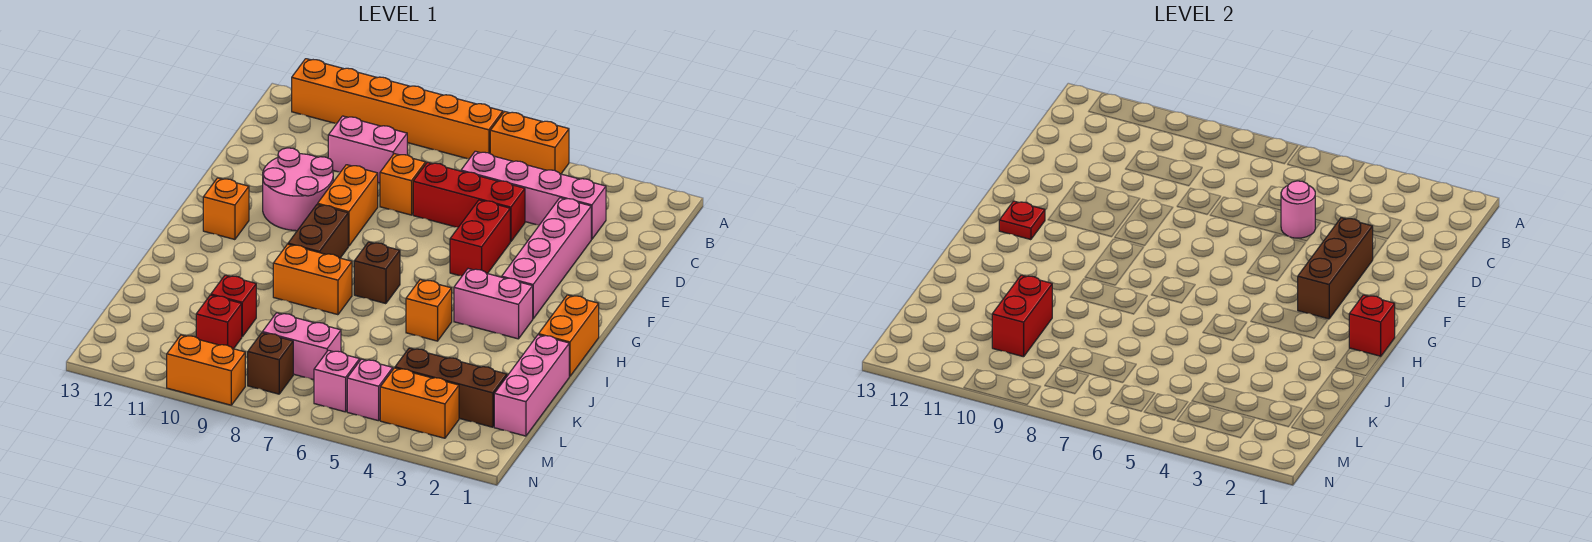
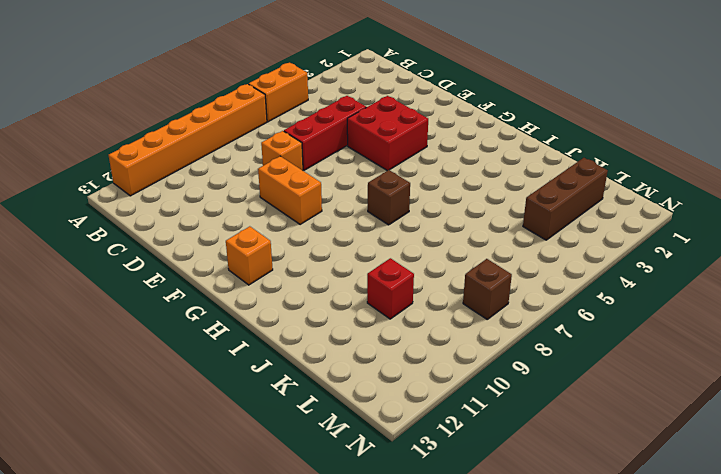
red brick E4:F5 level 1 -> red brick E5:F5 level 1
none -> pink brick C3:C6 level 1
none -> pink brick C9:C10 level 1
none -> pink brick D3:G3 level 1
none -> pink round brick E10:F11 level 1

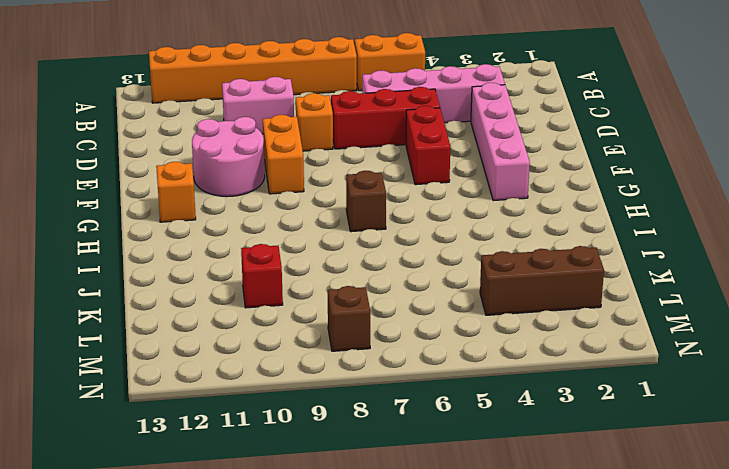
none -> brown brick G9:H9 level 1
none -> orange brick H1:I1 level 1
none -> pink brick H3:H4 level 1
none -> orange brick I5 level 1

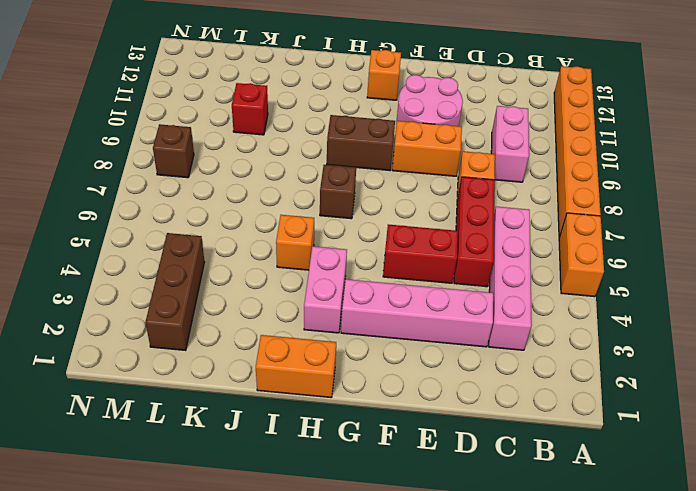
none -> orange brick I8:I9 level 1
none -> pink brick J1:L1 level 1
none -> pink brick L7:L8 level 1
none -> red brick L10 level 1

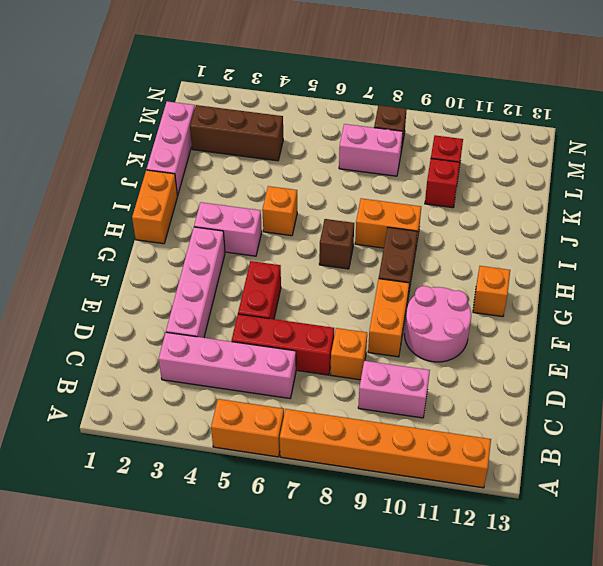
none -> orange brick M3:M4 level 1
none -> pink brick M5 level 1
none -> pink brick M6 level 1
none -> orange brick N9:N10 level 1

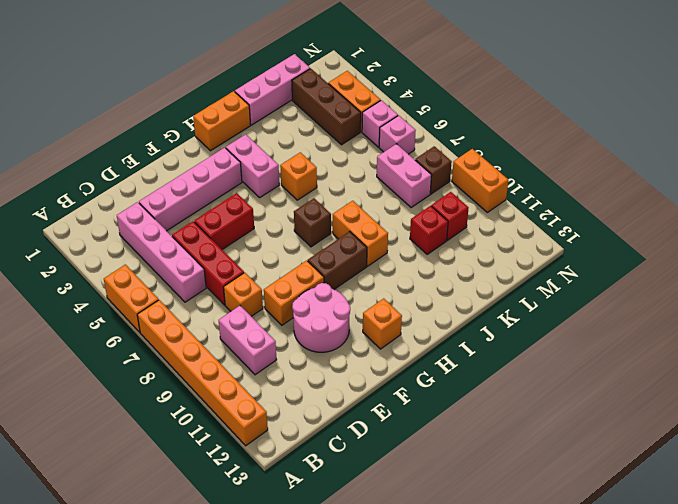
none -> pink round brick D5 level 2
none -> brown brick E3:G3 level 2
none -> red plate G12 level 2
none -> red brick H1 level 2

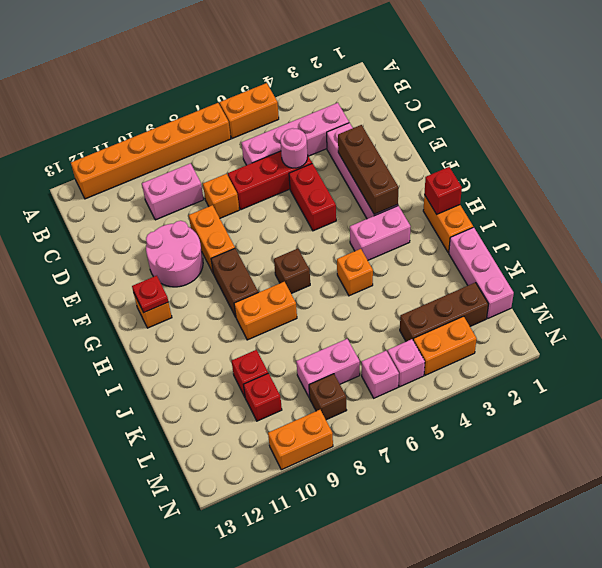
none -> red brick K10:L10 level 2

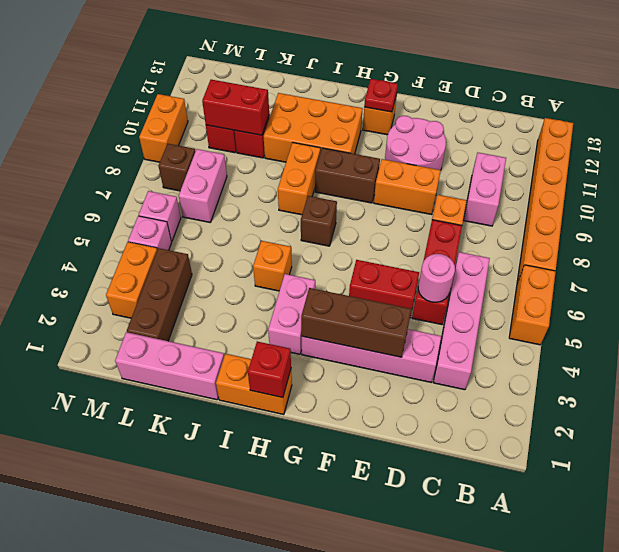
orange brick H10:J11 level 1 -> none

